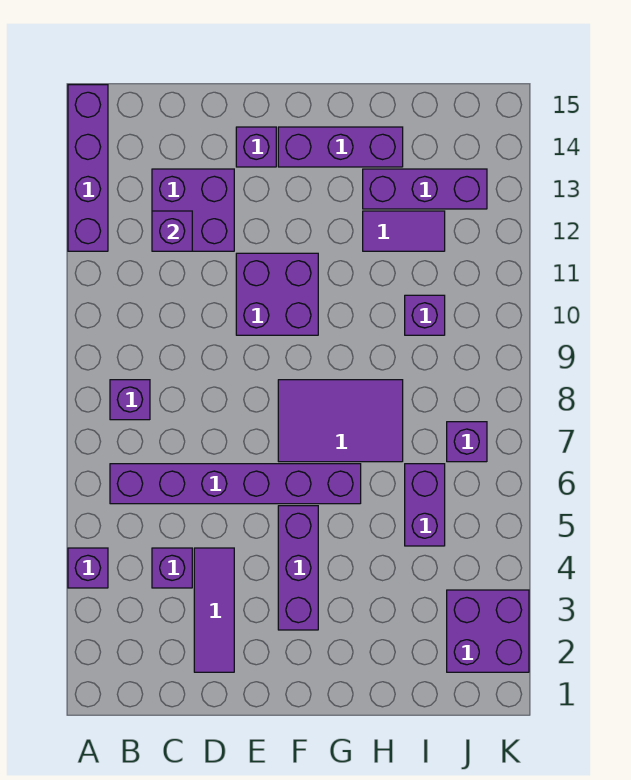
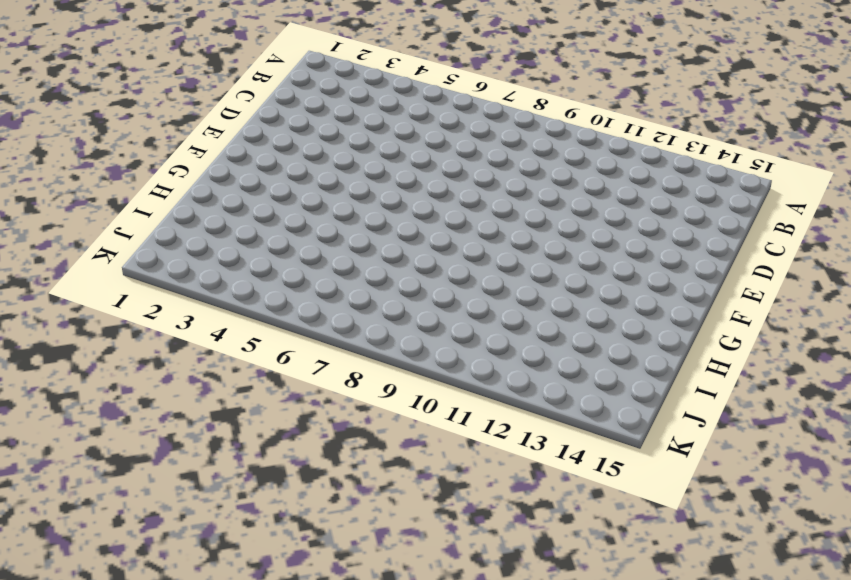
none -> purple brick A4 level 1
none -> purple brick A12:A15 level 1
none -> purple brick B6:G6 level 1

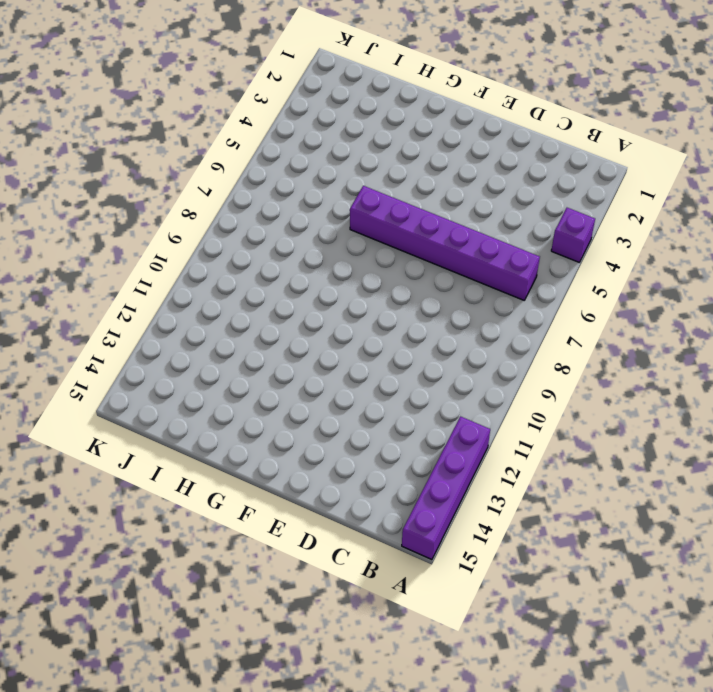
none -> purple brick B8 level 1
none -> purple brick C4 level 1
none -> purple brick C12:D13 level 1

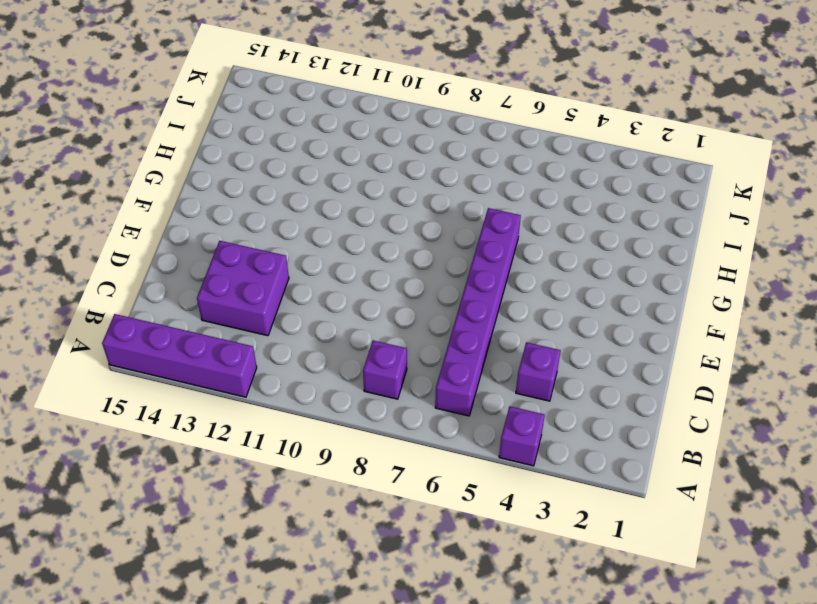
none -> purple tile D2:D4 level 1
none -> purple brick E10:F11 level 1
none -> purple brick E14 level 1

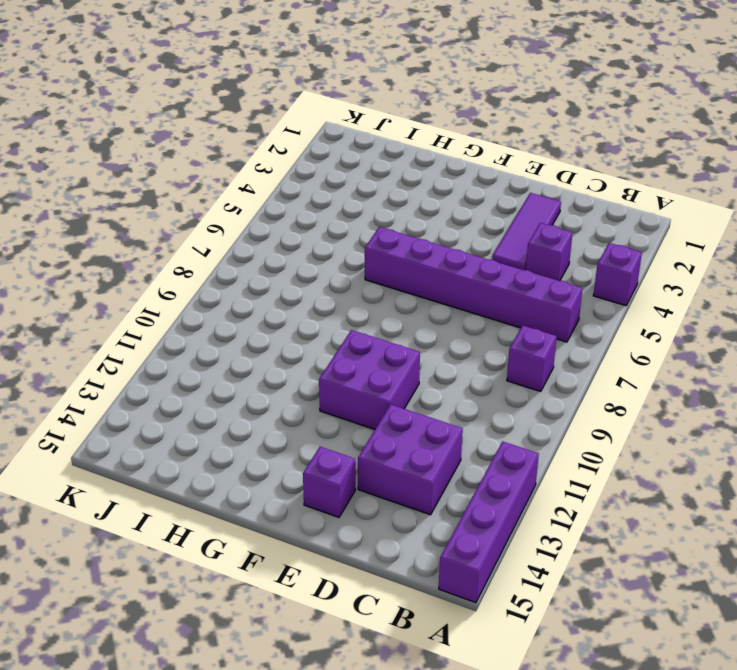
none -> purple brick F3:F5 level 1
none -> purple tile F7:H8 level 1
none -> purple brick F14:H14 level 1

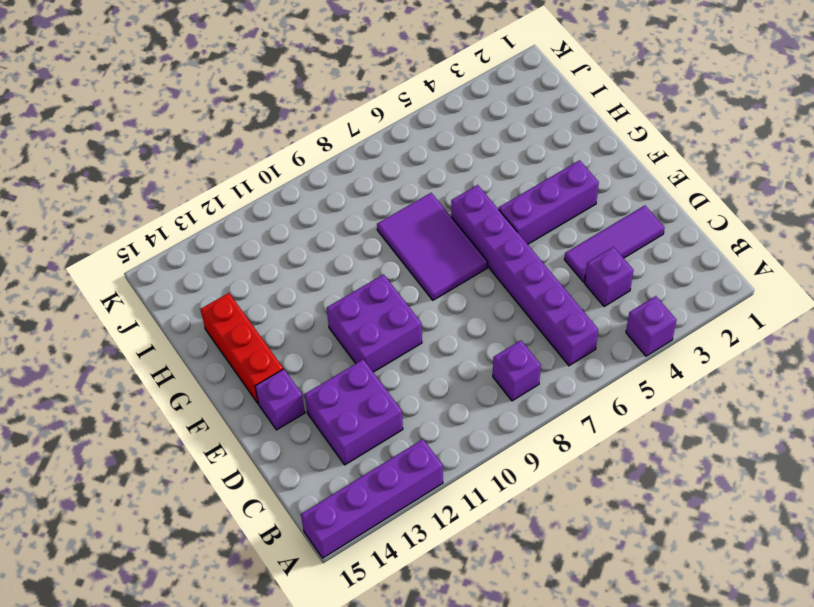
red brick F14:H14 level 1 -> purple brick F14:H14 level 1
none -> purple tile H12:I12 level 1
none -> purple brick H13:J13 level 1
none -> purple brick I5:I6 level 1

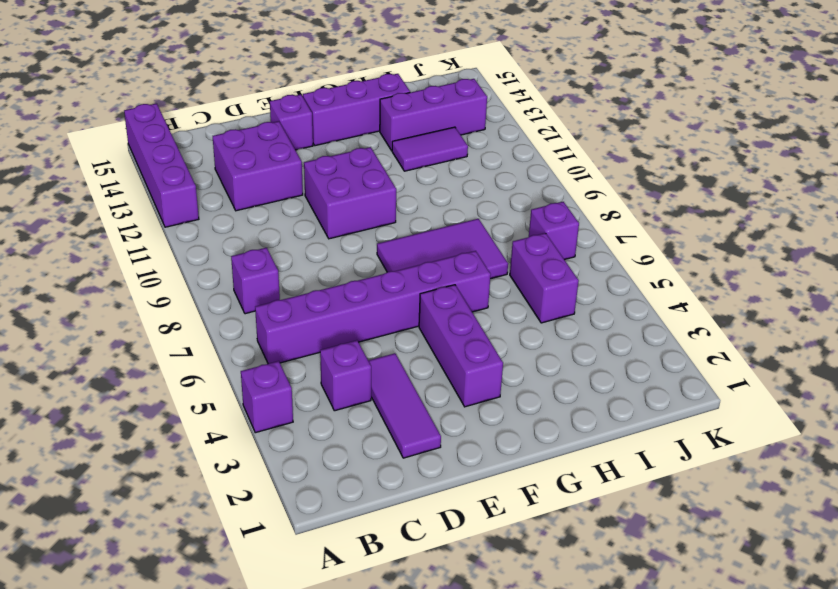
none -> purple brick I10 level 1
none -> purple brick J2:K3 level 1
none -> purple brick C12 level 2

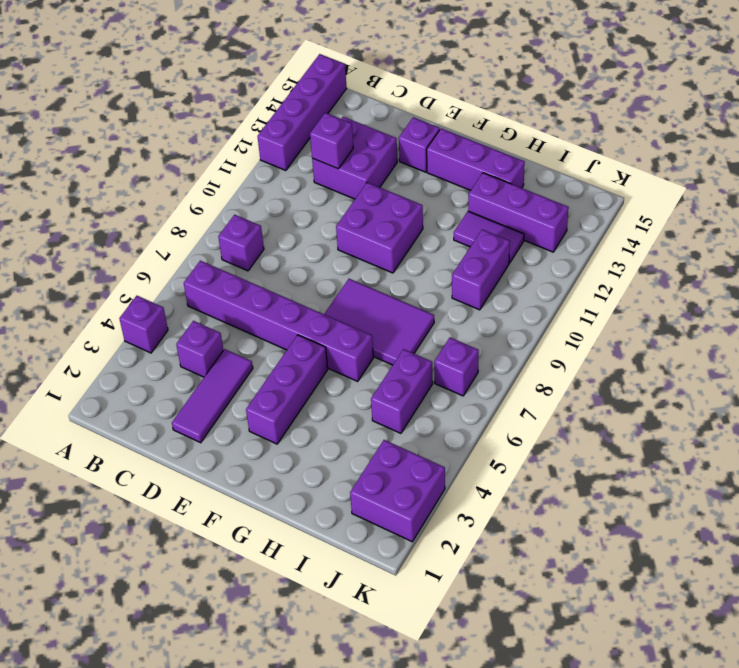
purple brick I10:I11 level 1 -> purple brick I10 level 1

